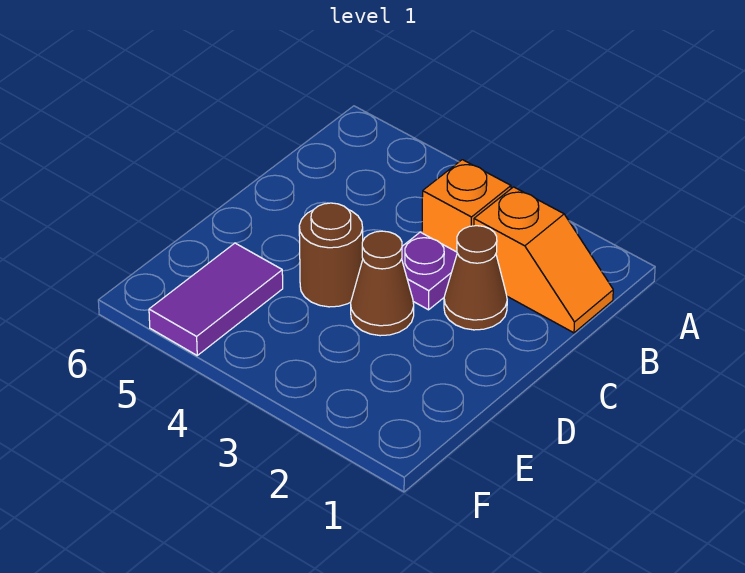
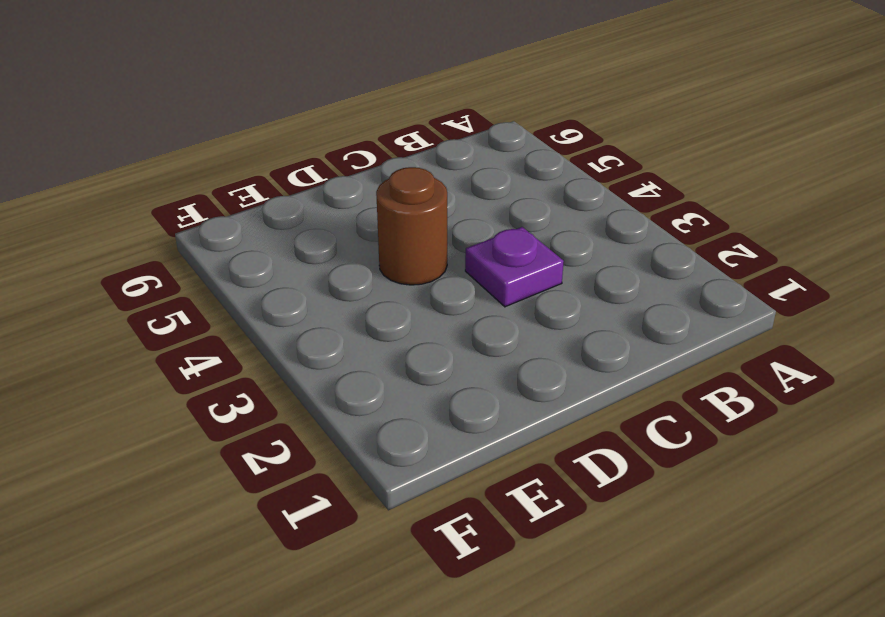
none -> orange slope B1:B2 level 1 top 2
none -> orange brick B3 level 1

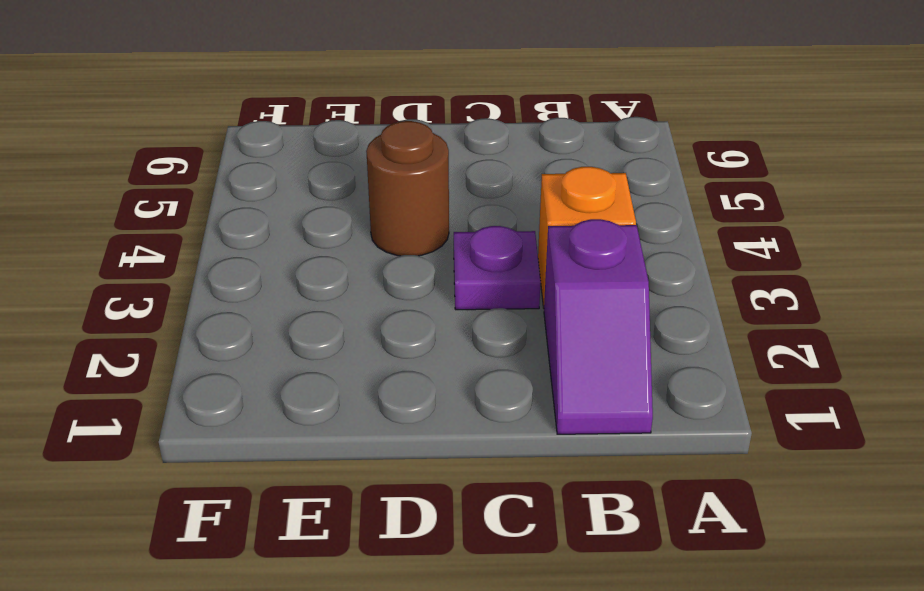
purple slope B1:B2 level 1 top 2 -> orange slope B1:B2 level 1 top 2
none -> brown cone C2 level 1
none -> brown cone D3 level 1

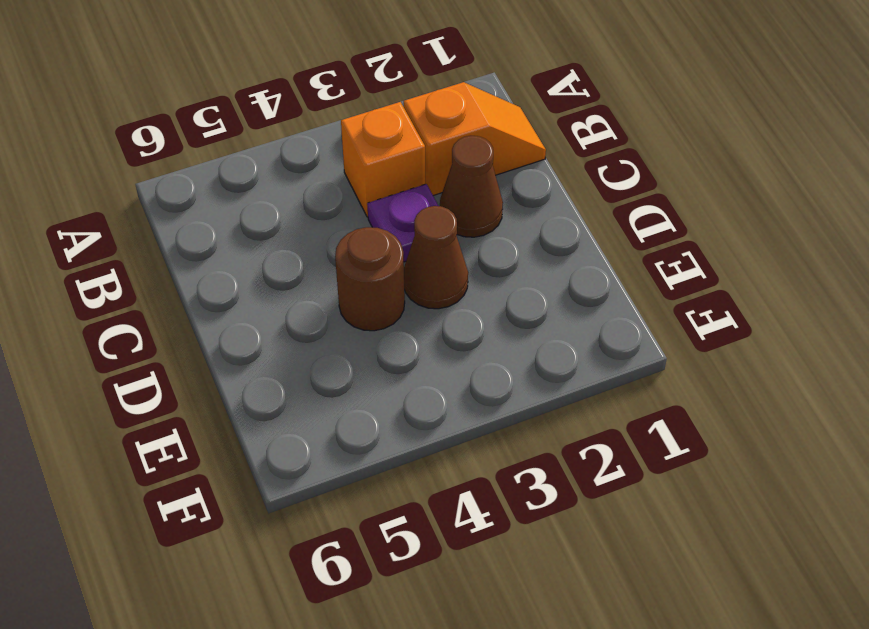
none -> purple tile E5:F5 level 1

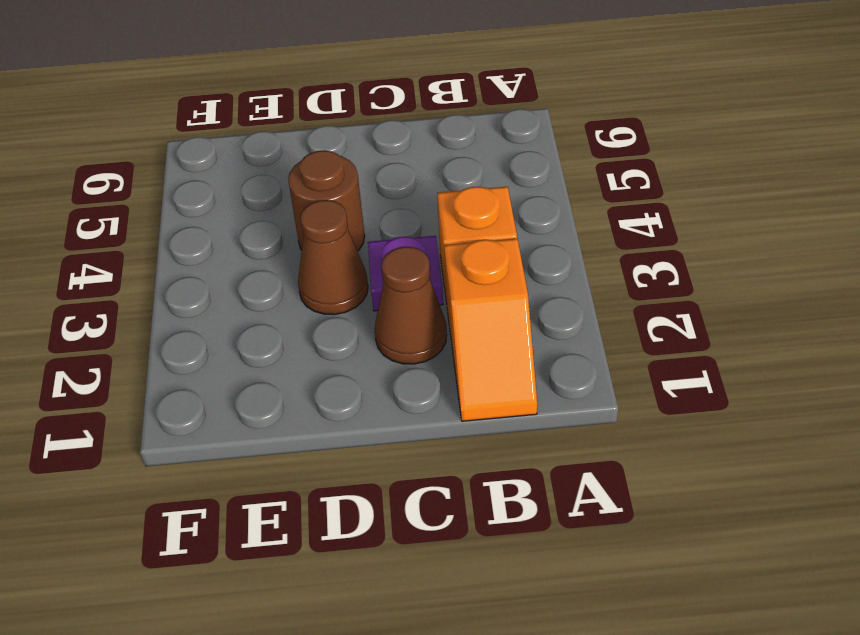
none -> purple tile E5:F5 level 1

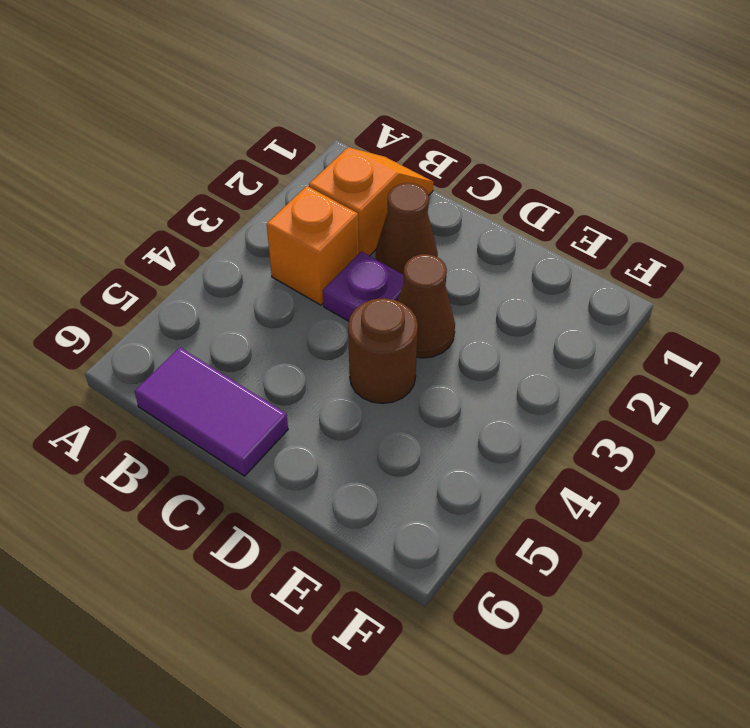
purple tile B6:C6 level 1 -> purple tile E5:F5 level 1

